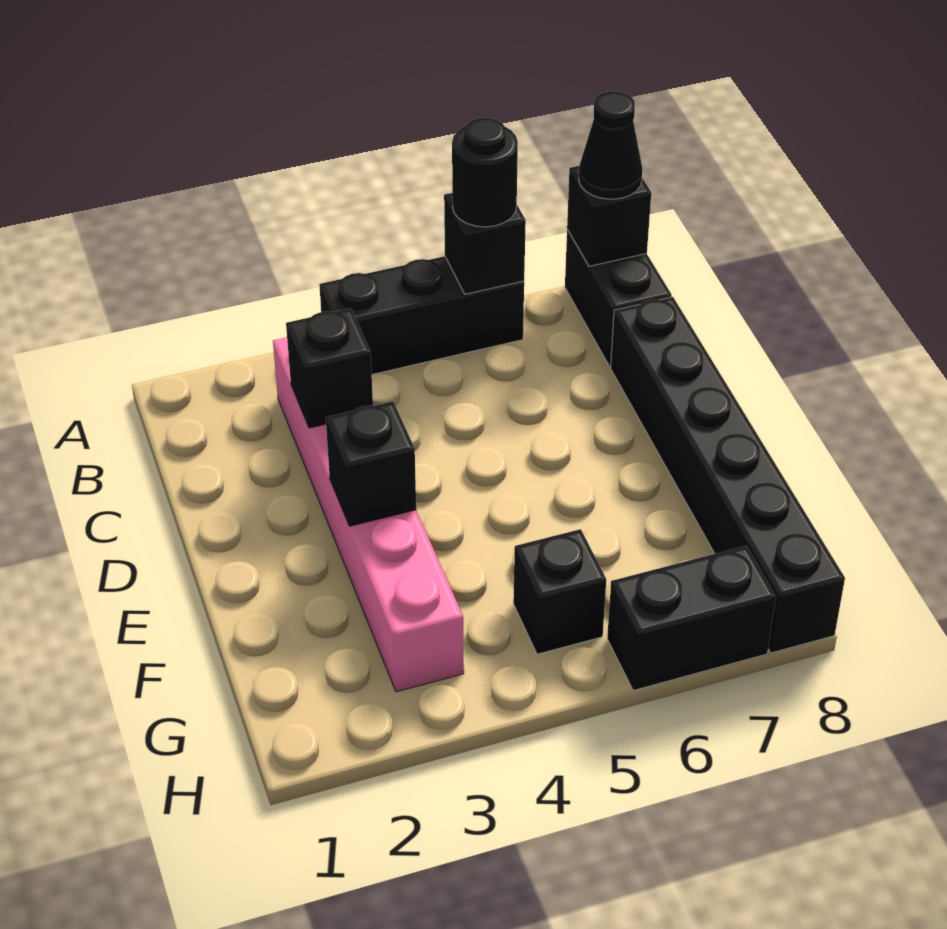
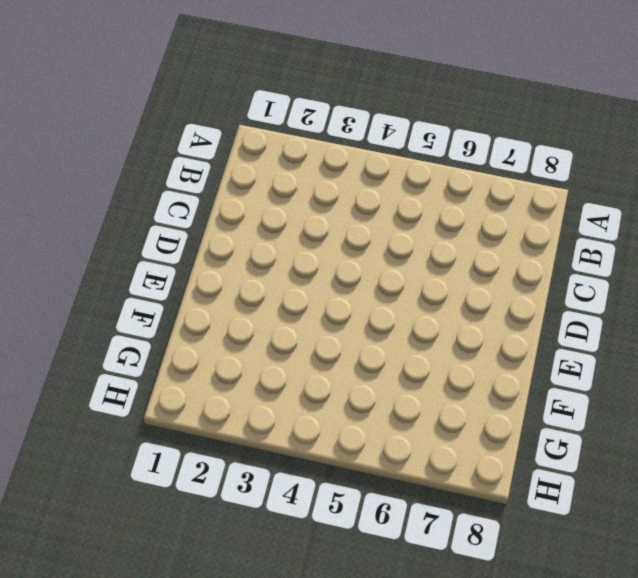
none -> black brick A4:A6 level 1
none -> black brick A8:B8 level 1
none -> pink brick B3:G3 level 1

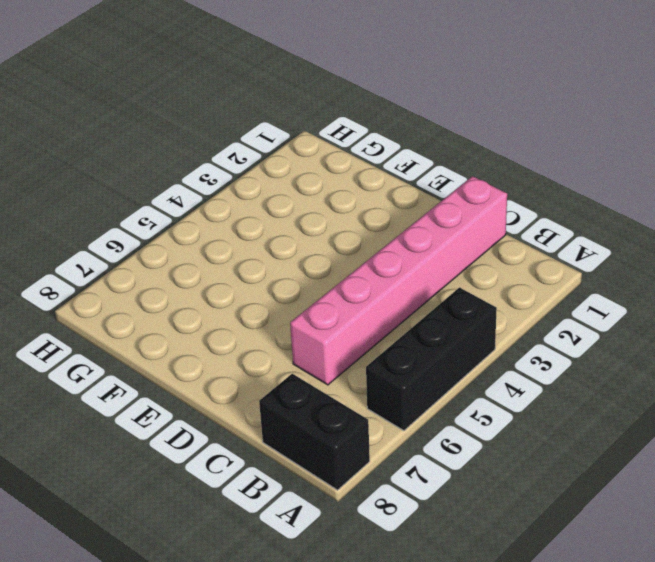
pink brick C1:C6 level 1 -> pink brick B3:G3 level 1
none -> black brick C8:H8 level 1
none -> black brick G5 level 1
none -> black brick H6:H7 level 1

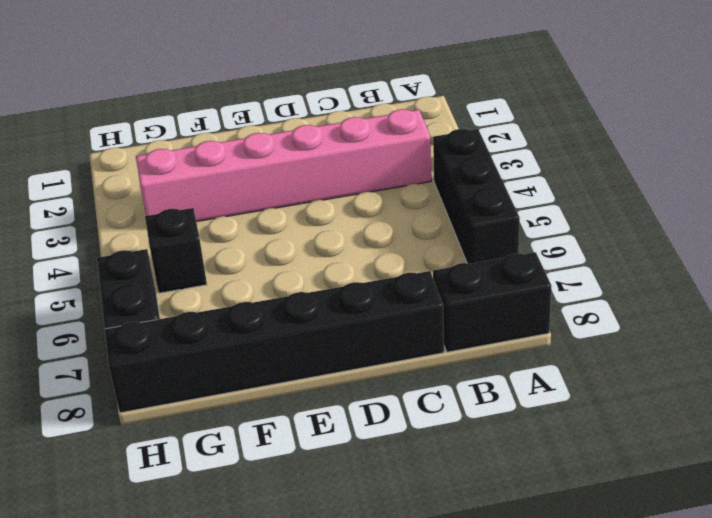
none -> black brick A6 level 2
none -> black brick A8 level 2
none -> black brick C3 level 2

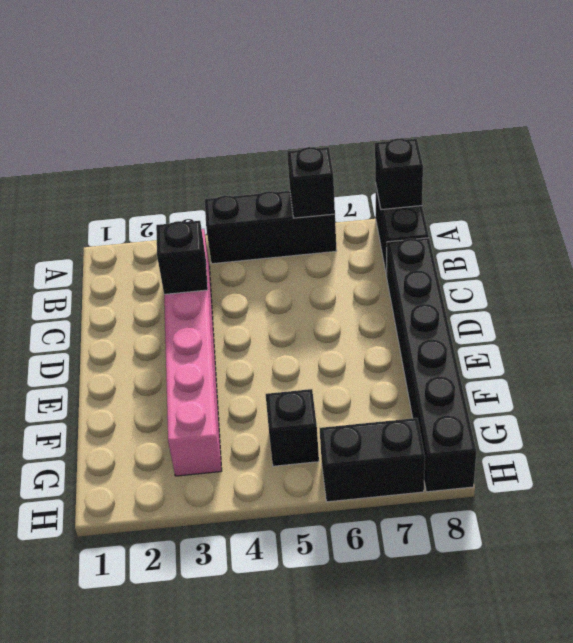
none -> black brick E3 level 2
none -> black round brick A6 level 3
none -> black cone A8 level 3

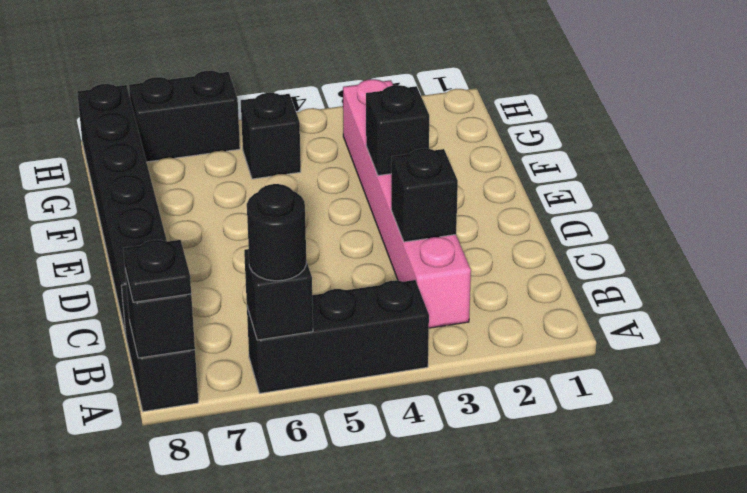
black plate A8 level 3 -> black cone A8 level 3

